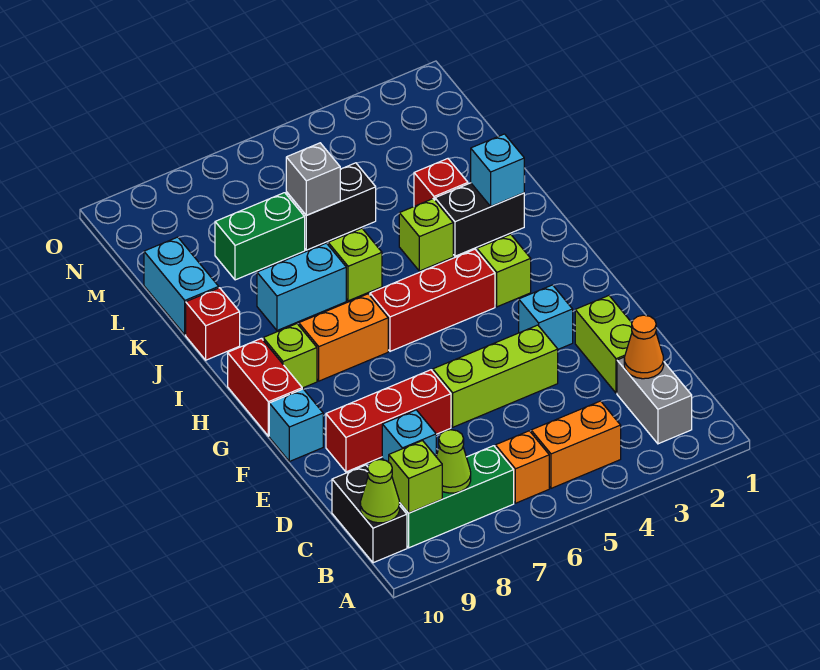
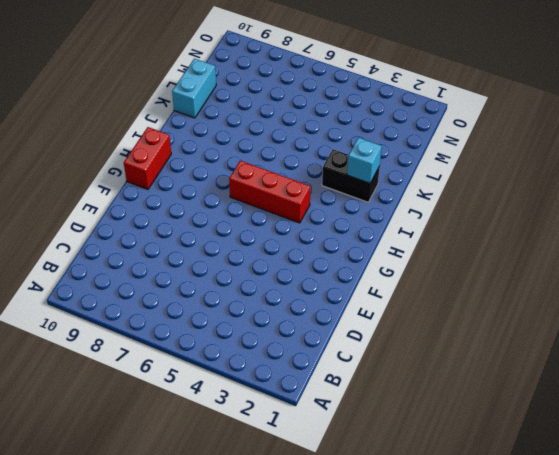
none -> grey brick B2:C2 level 1
none -> orange brick B4:B5 level 1
none -> orange brick B6 level 1
none -> green brick B7:B9 level 1

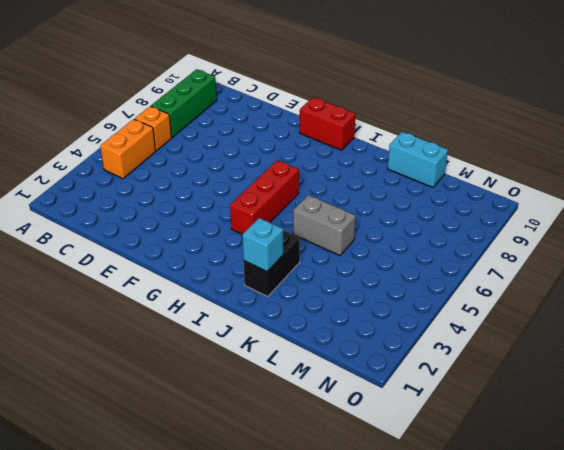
grey brick J5:K5 level 1 -> grey brick B2:C2 level 1
none -> black brick B10:C10 level 1
none -> lime brick D2:E2 level 1
none -> cyan brick D8 level 1
none -> lime brick E4:E6 level 1

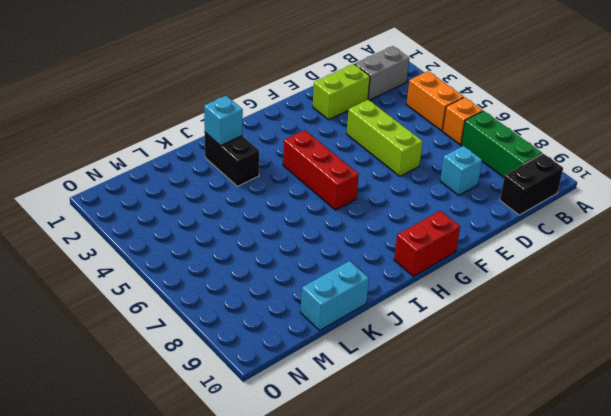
none -> red brick E7:E9 level 1
none -> cyan brick F3 level 1
none -> cyan brick F10 level 1
none -> lime brick H3 level 1

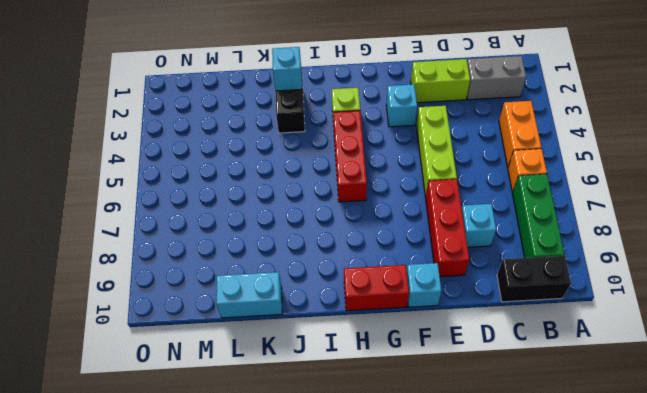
none -> orange brick H7:H8 level 1
none -> lime brick H9 level 1
none -> lime brick J4 level 1
none -> lime brick J6 level 1

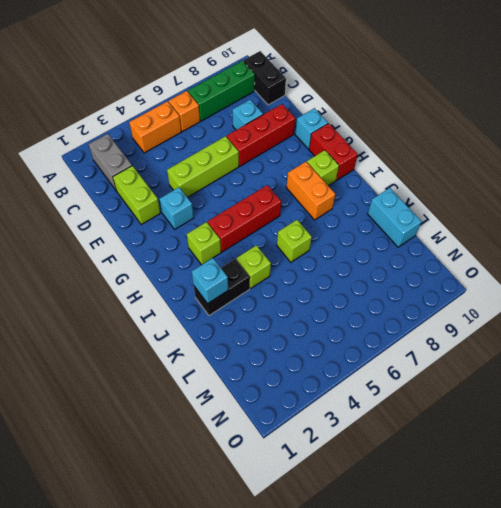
orange brick H8:I8 level 1 -> orange brick H7:H8 level 1
none -> cyan brick J7:J8 level 1
none -> red brick J10 level 1
none -> red brick K3 level 1
none -> black brick L5:L6 level 1

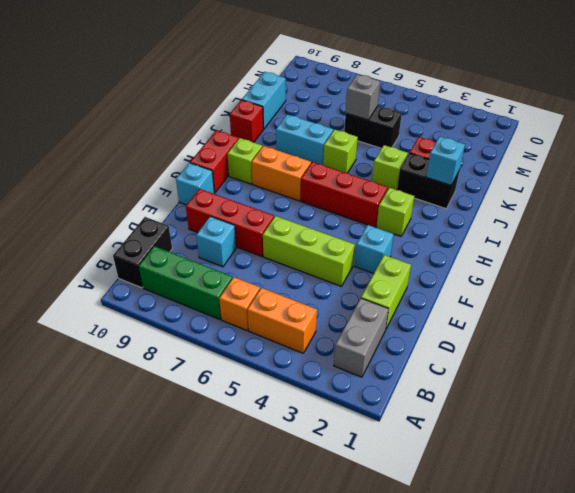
none -> green brick L7:L8 level 1
none -> lime cone B8 level 2
none -> lime brick B9 level 2
none -> lime cone B10 level 2

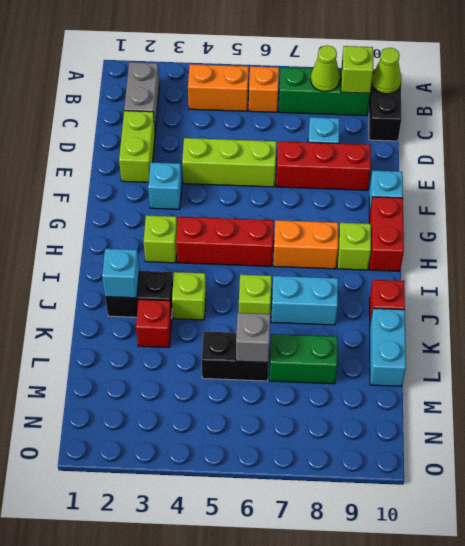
none -> orange cone C2 level 2

